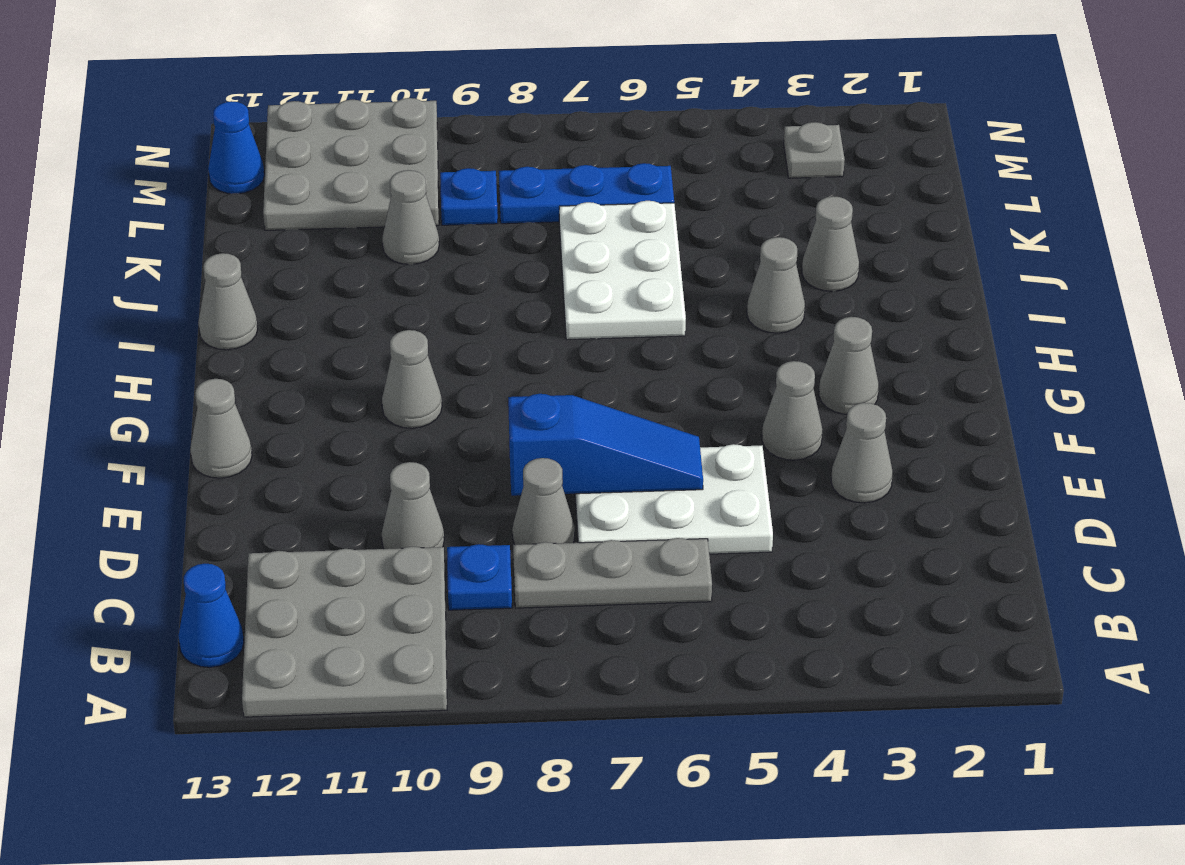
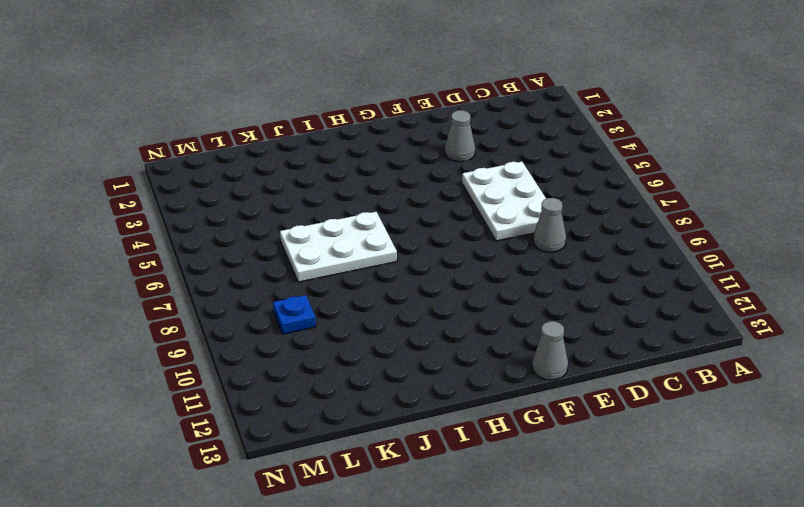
none -> grey plate A10:C12 level 1
none -> blue cone B13 level 1
none -> grey plate C6:C8 level 1

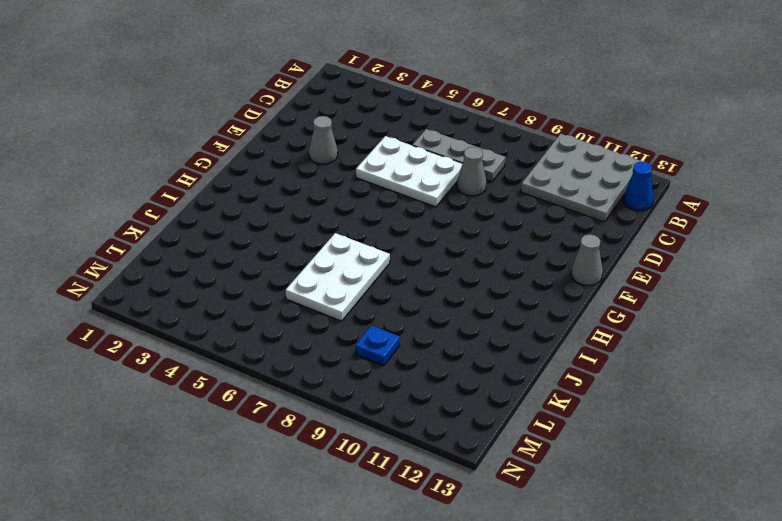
none -> blue plate C9 level 1
none -> grey cone D10 level 1
none -> grey cone F4 level 1

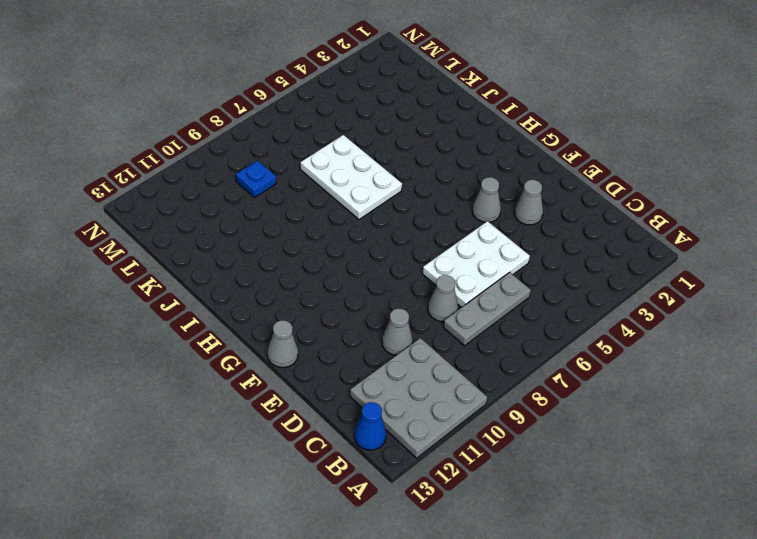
none -> blue plate C9 level 1
none -> grey cone G3 level 1
none -> grey cone G10 level 1

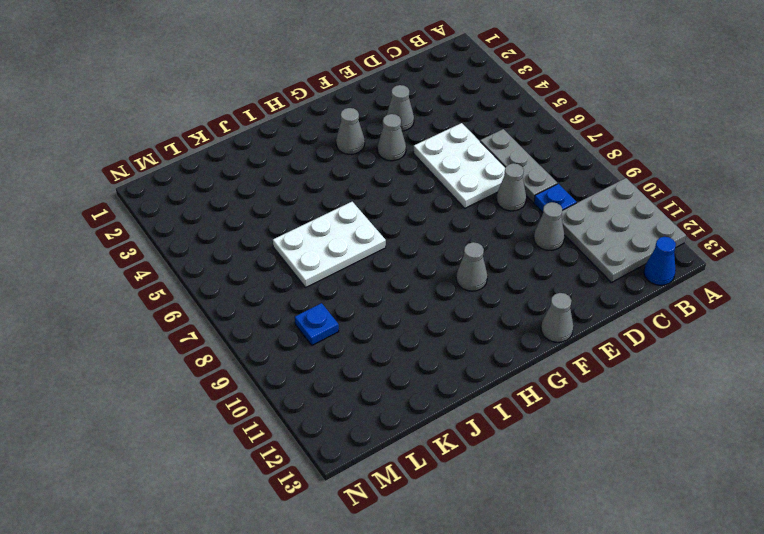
none -> grey cone I4 level 1
none -> grey cone I13 level 1
none -> grey cone J3 level 1

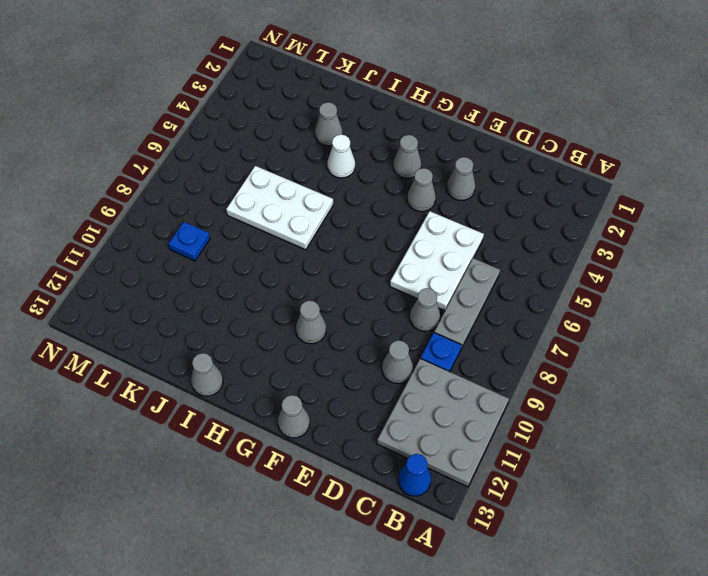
white cone I4 level 1 -> grey cone I4 level 1
none -> grey cone K10 level 1
none -> blue plate L6:L8 level 1
none -> grey plate L10:N12 level 1

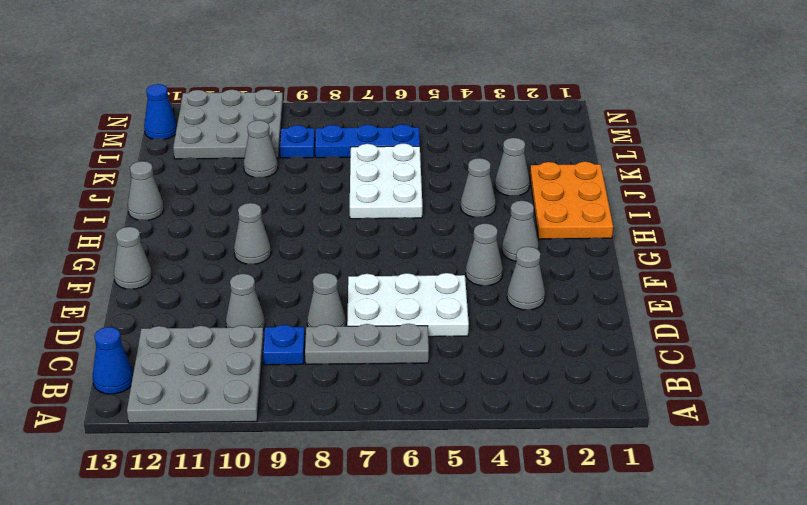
orange plate H1:J2 level 1 -> none
none -> grey plate M3 level 1
none -> blue slope E6:E8 level 2 top 8

